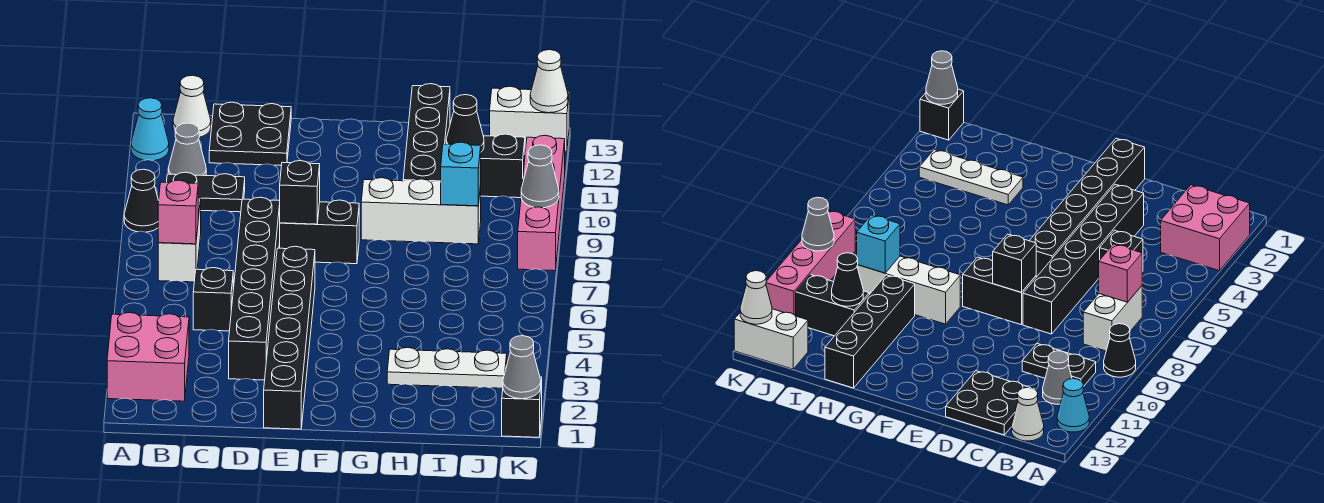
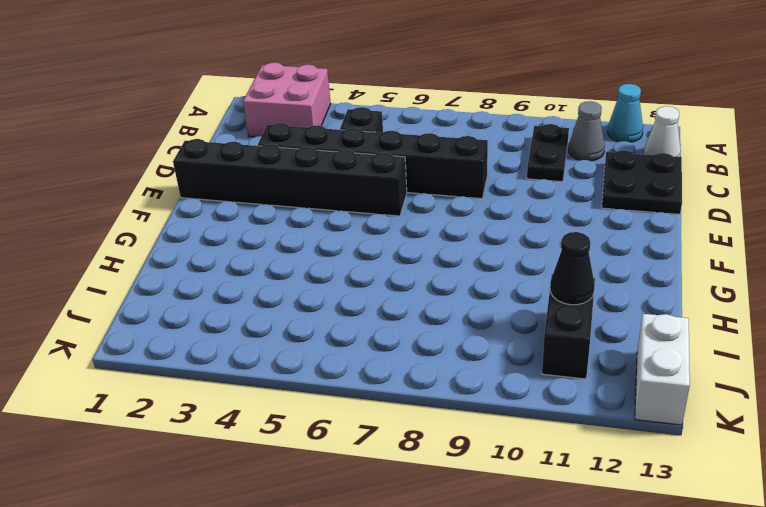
none -> black cone A9 level 1
none -> white brick B7:B8 level 1
none -> black brick E8:F8 level 1

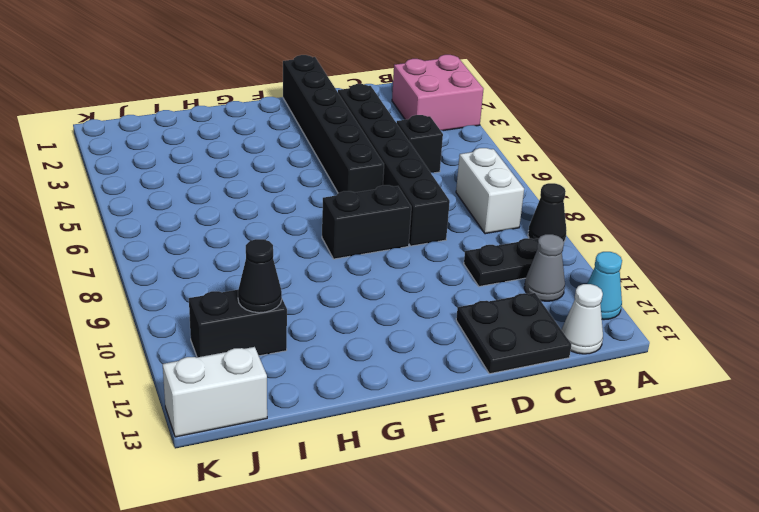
none -> white brick G9:I9 level 1
none -> white plate H3:J3 level 1
none -> black brick H10:H13 level 1

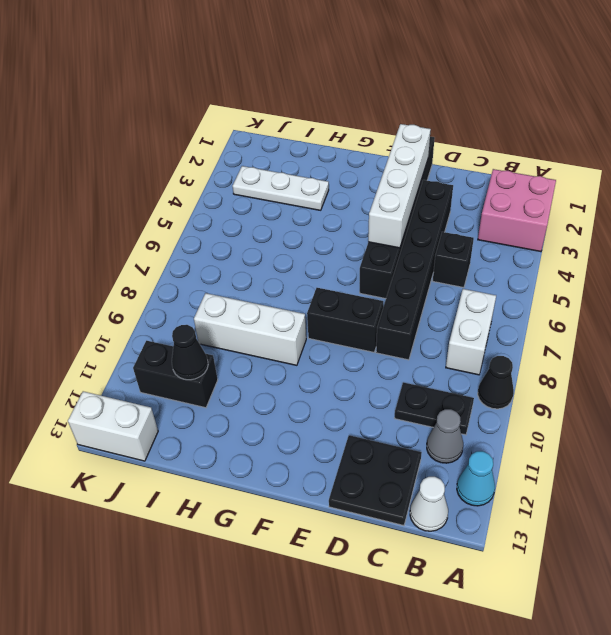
white brick E2:E5 level 2 -> none
none -> black brick H10:H13 level 1
none -> black brick K1 level 1
none -> pink brick K8:K11 level 1

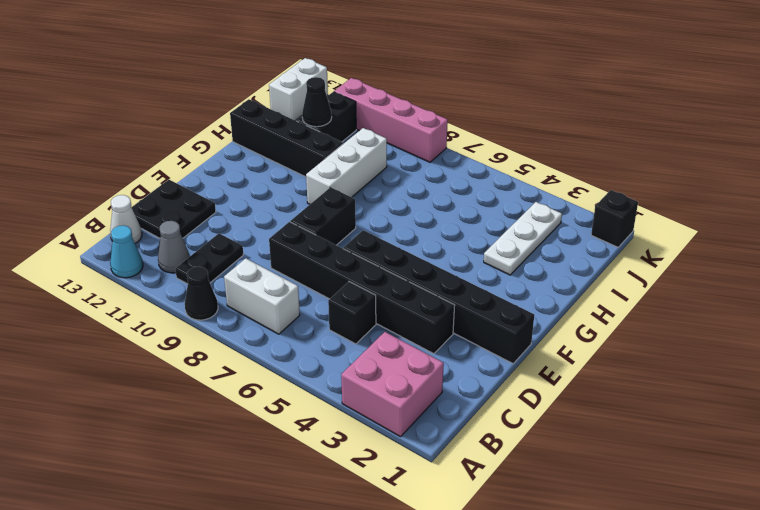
none -> pink brick B7 level 2
none -> black brick E8 level 2
none -> cyan brick I9 level 2

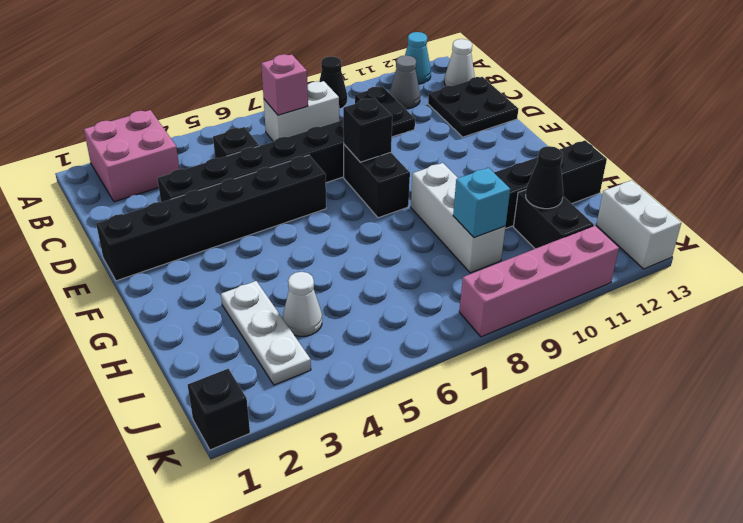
white cone I4 level 1 -> white cone K13 level 2
none -> grey cone K1 level 2
none -> grey cone K9 level 2

